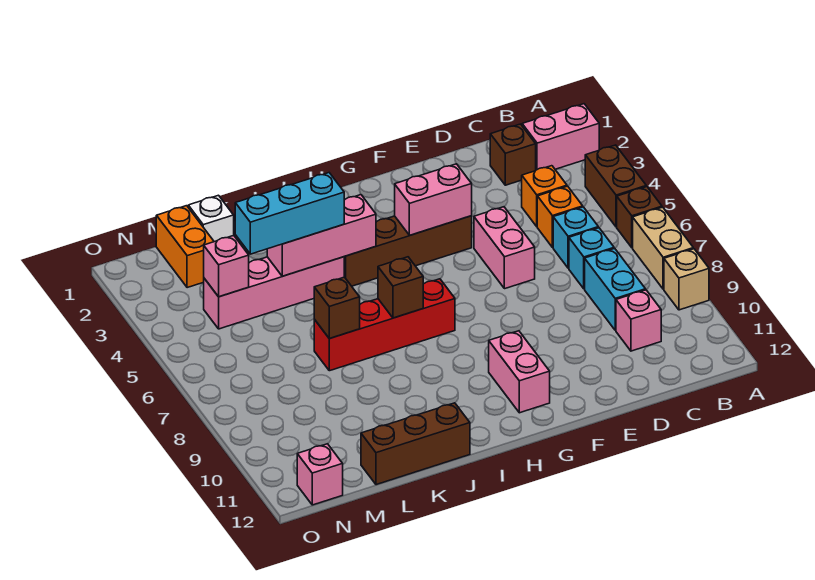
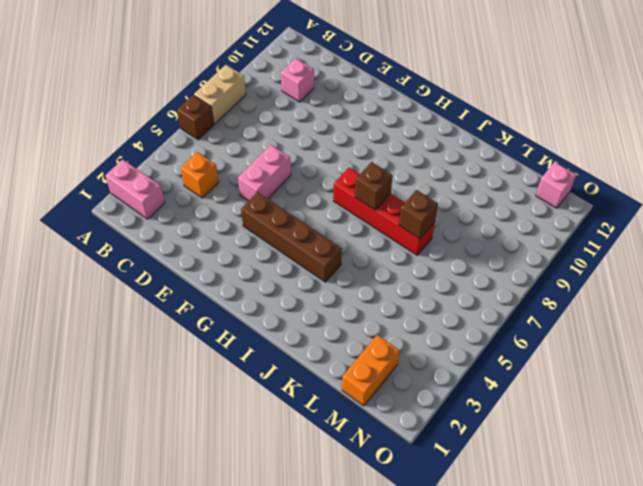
none -> brown brick A4:A5 level 1
none -> tan brick A9 level 1
none -> brown brick C2 level 1

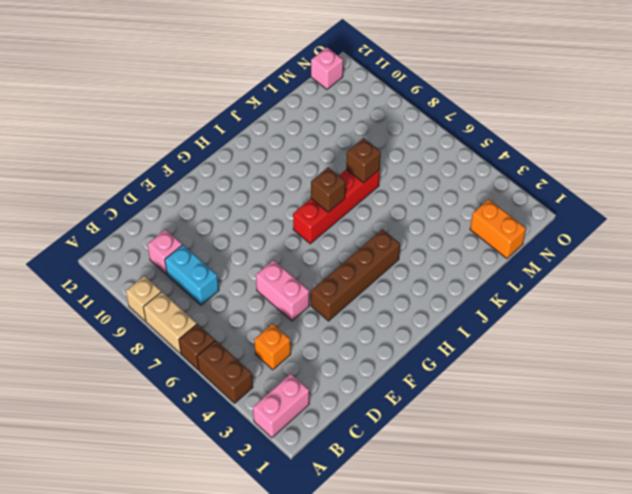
none -> brown brick C2 level 1
none -> orange brick C5 level 1
none -> cyan brick C6 level 1

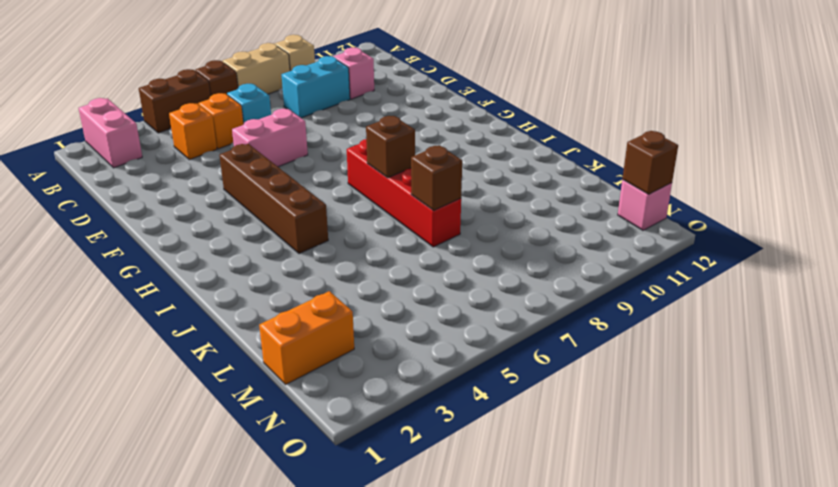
brown brick N12 level 2 -> brown brick C2 level 1
none -> cyan brick C7 level 1
none -> pink brick G10:G11 level 1
none -> pink brick J4:M4 level 1

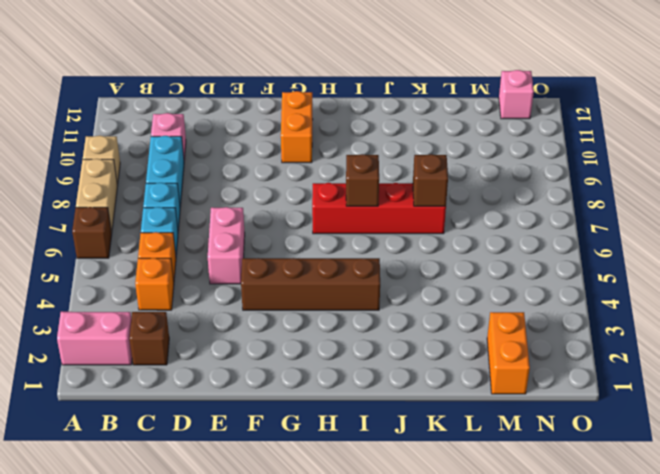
orange brick G10:G11 level 1 -> pink brick G10:G11 level 1
none -> brown brick A4:A5 level 1
none -> pink brick J4:M4 level 1
none -> brown brick J12:L12 level 1

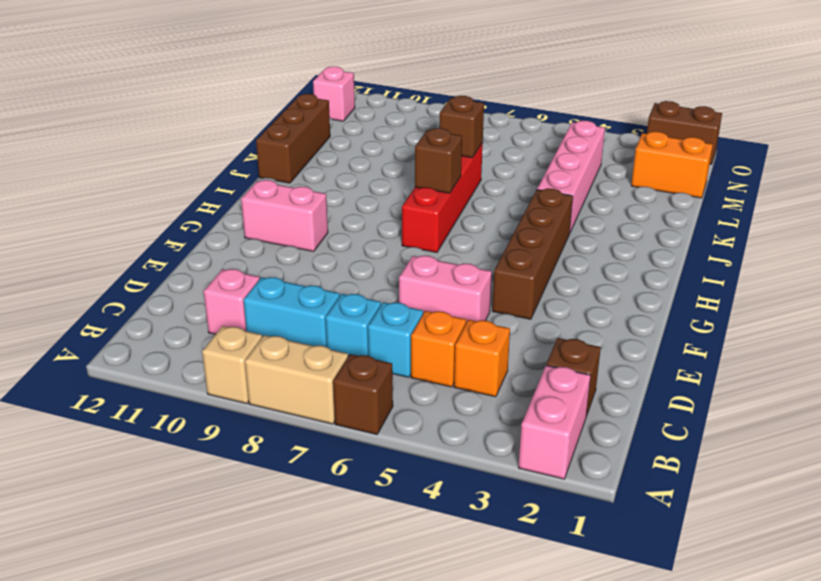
brown brick O1:O2 level 1 -> brown brick A4:A5 level 1
none -> white brick L1 level 1
none -> pink brick F4:G4 level 2
none -> pink brick I4:K4 level 2

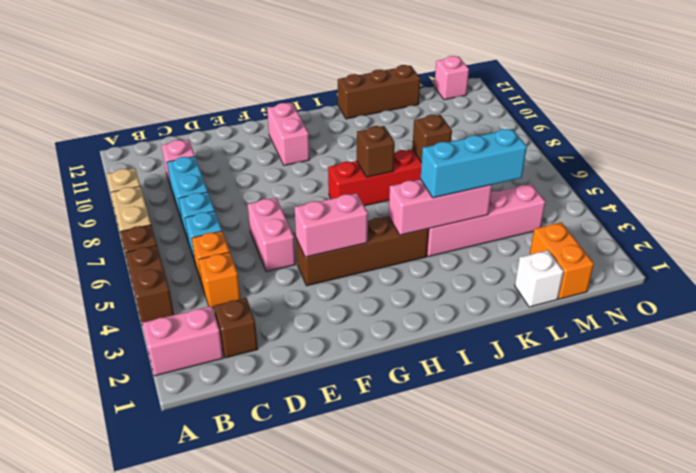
none -> pink brick M4 level 2

